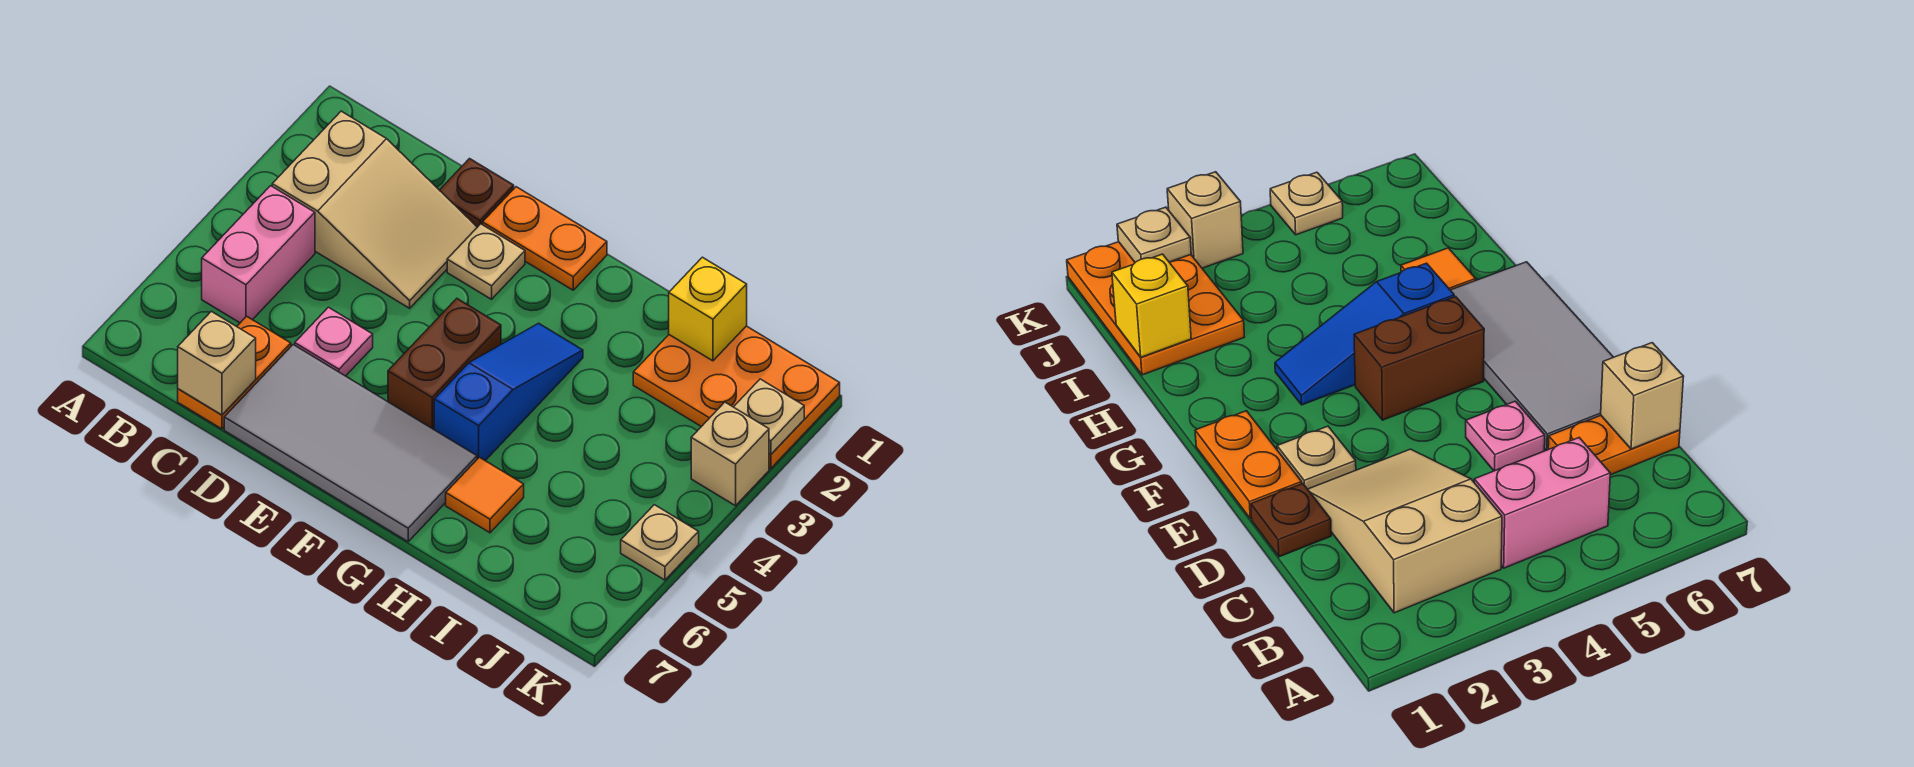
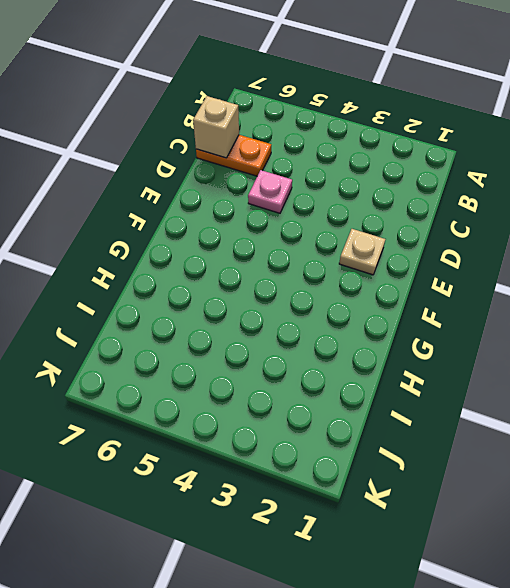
none -> tan slope B2:D3 level 1 top B
none -> pink brick B4:B5 level 1
none -> brown plate D1 level 1

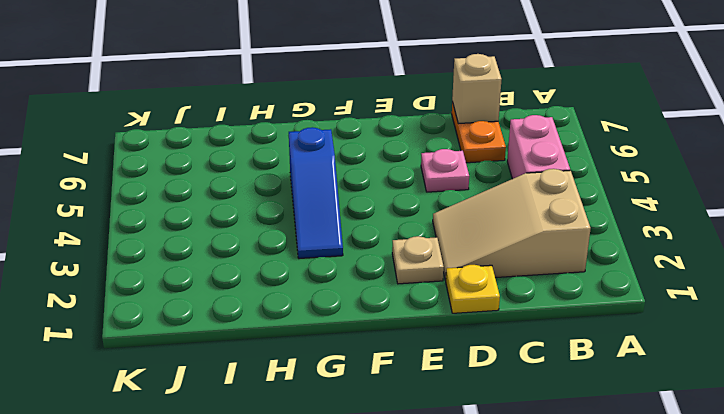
yellow plate D1 level 1 -> brown plate D1 level 1
none -> grey tile D6:G7 level 1
none -> orange plate E1:F1 level 1
none -> brown brick F4:F5 level 1

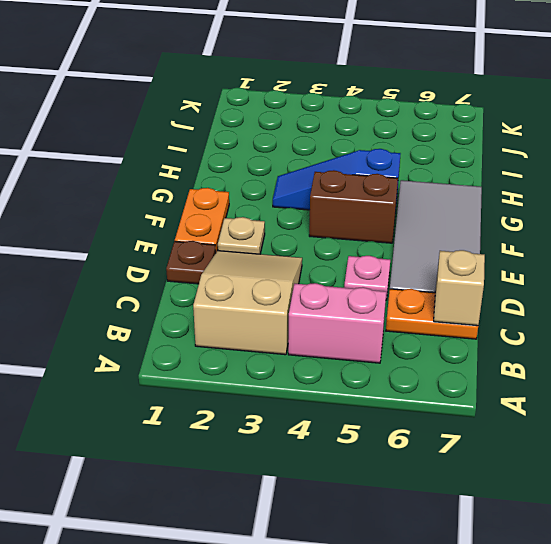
none -> orange tile H6 level 1
none -> orange plate I1:K2 level 1
none -> tan brick K3 level 1

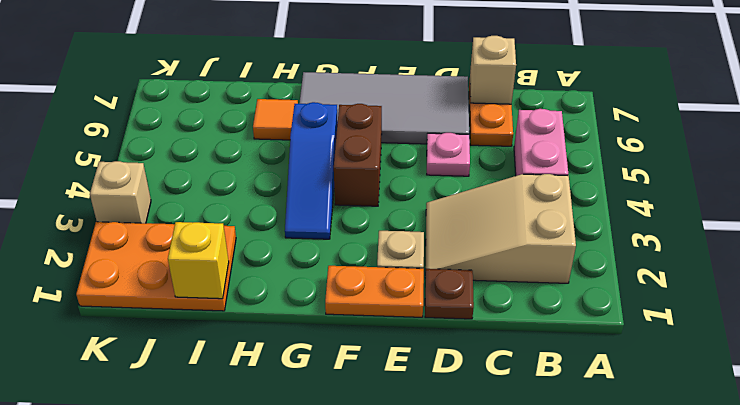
none -> tan plate K5 level 1
none -> tan plate K2 level 2

